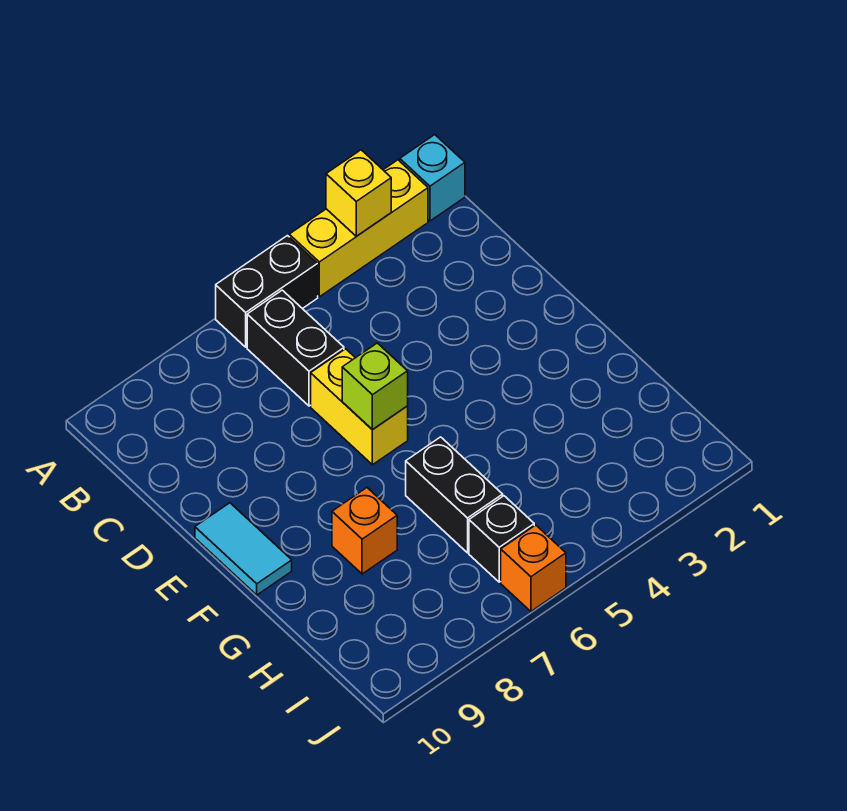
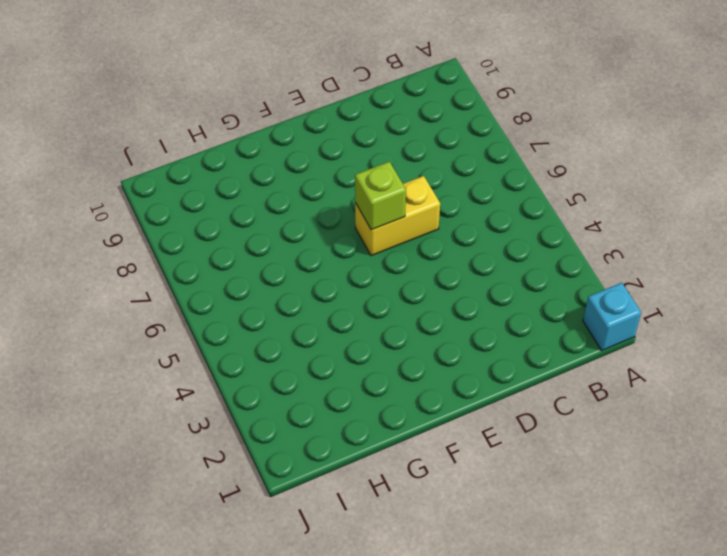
none -> yellow brick A2:A4 level 1
none -> black brick A5:A6 level 1
none -> black brick B6:C6 level 1

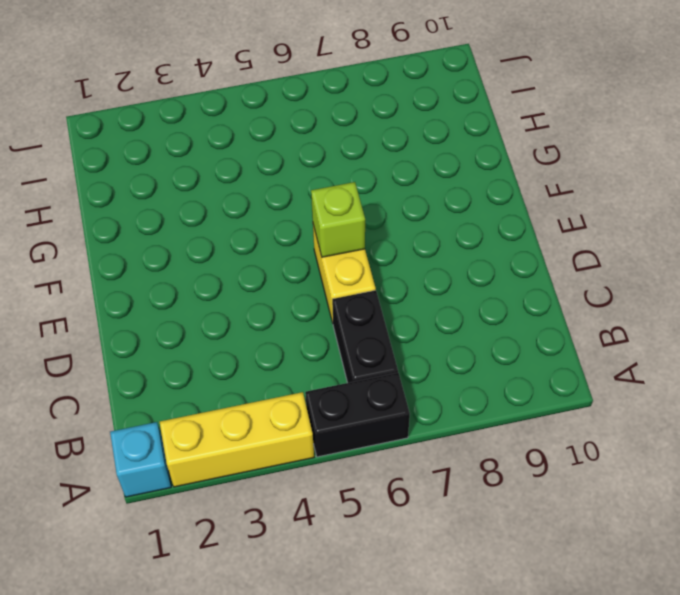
none -> cyan tile E10:F10 level 1
none -> black brick G6:H6 level 1
none -> orange brick G8 level 1

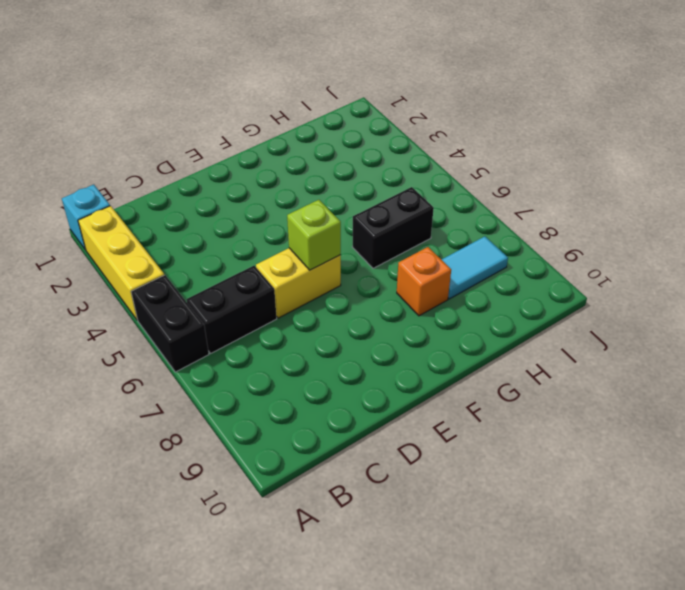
cyan tile H8:I8 level 1 -> cyan tile E10:F10 level 1
none -> black brick I6 level 1
none -> orange brick J6 level 1
none -> yellow brick A3 level 2

